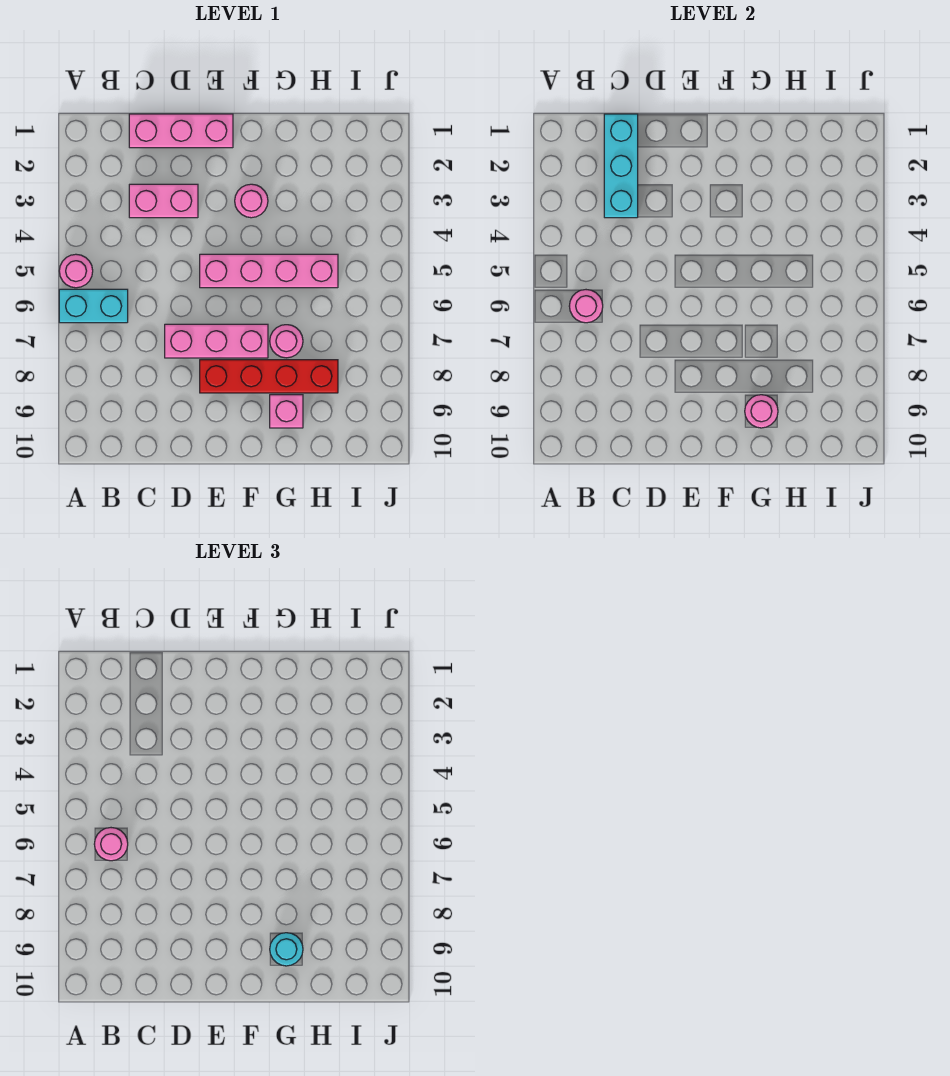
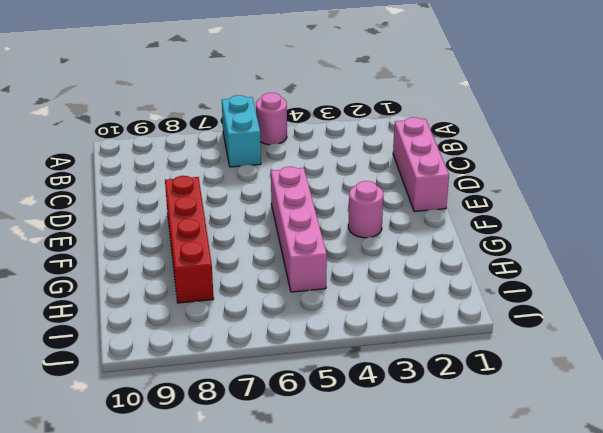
none -> pink brick C3:D3 level 1
none -> pink brick D7:F7 level 1
none -> pink round brick G7 level 1

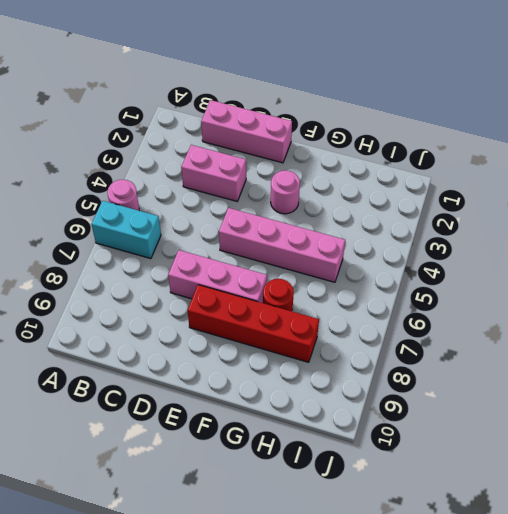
red round brick G7 level 1 -> pink round brick G7 level 1
none -> pink brick G9 level 1
none -> pink round brick B6 level 2
none -> cyan brick C1:C3 level 2

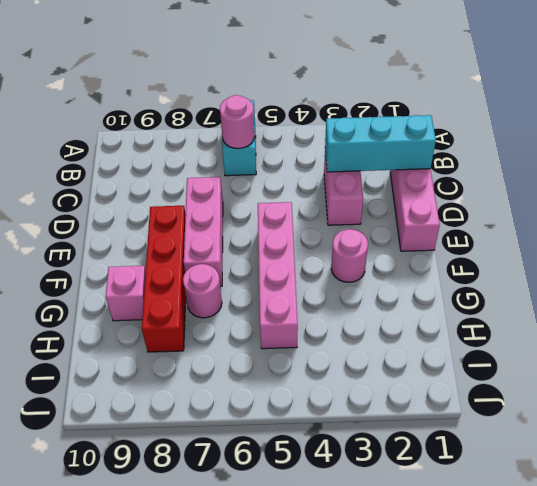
none -> pink round brick A5 level 1
none -> pink round brick G9 level 2
none -> pink round brick B6 level 3

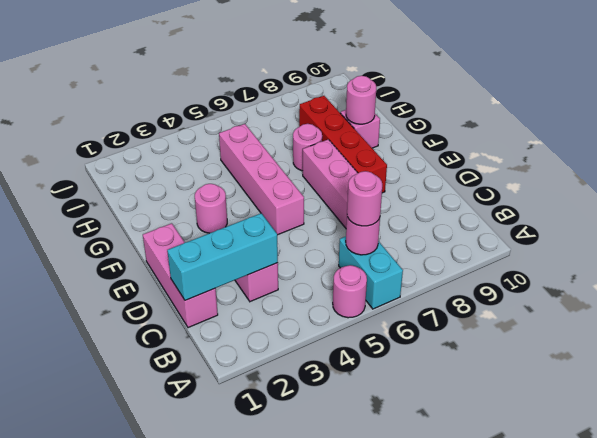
none -> cyan round brick G9 level 3

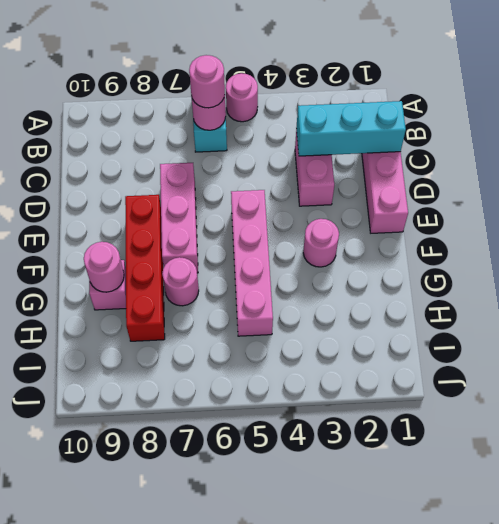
none -> cyan round brick G9 level 3

